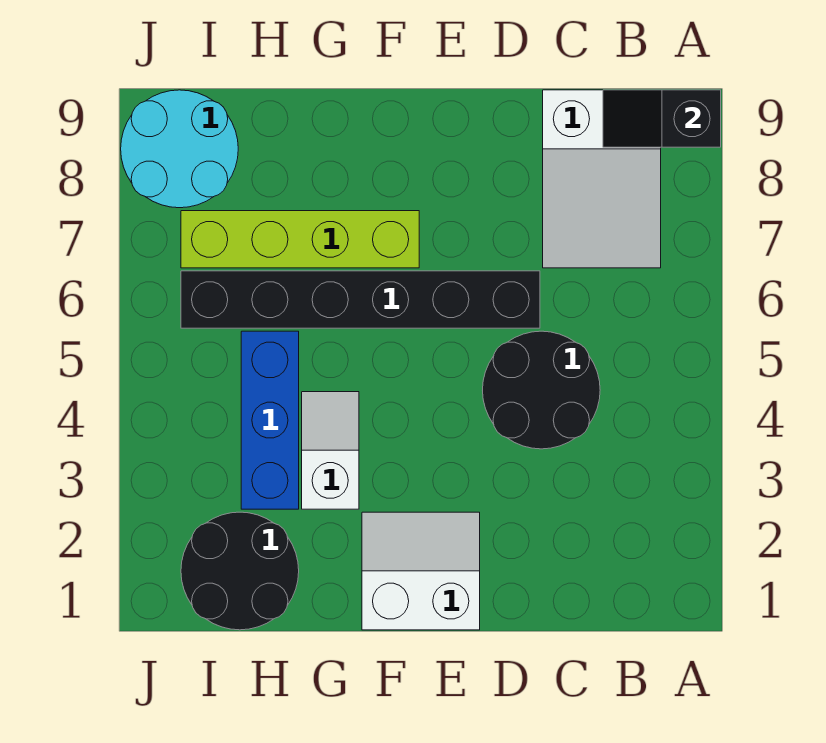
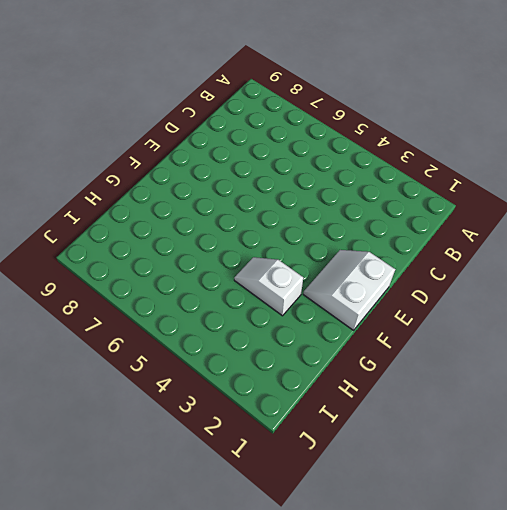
none -> white slope B7:C9 level 1 top 9
none -> black round brick C4:D5 level 1

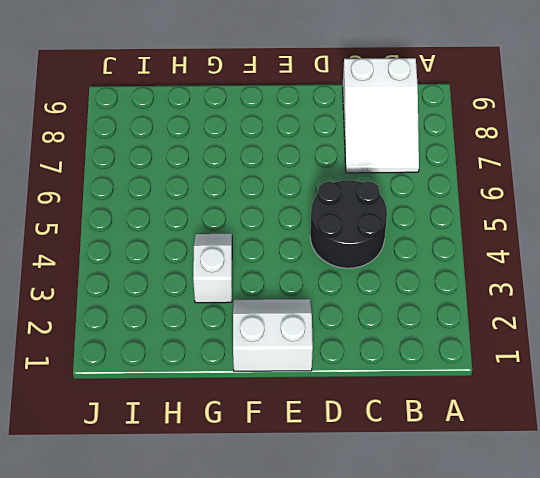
none -> black brick D6:I6 level 1
none -> lime brick F7:I7 level 1

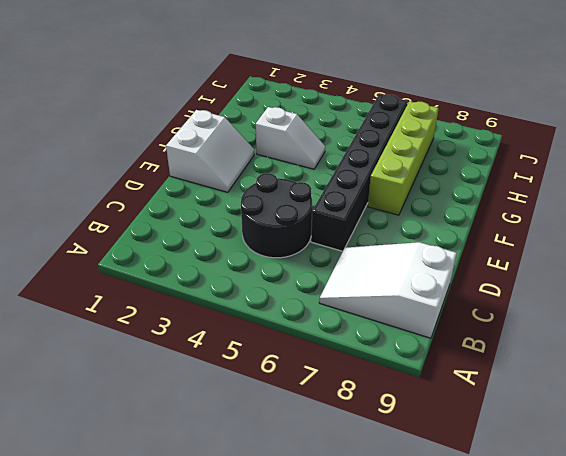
none -> black round brick H1:I2 level 1
none -> blue brick H3:H5 level 1

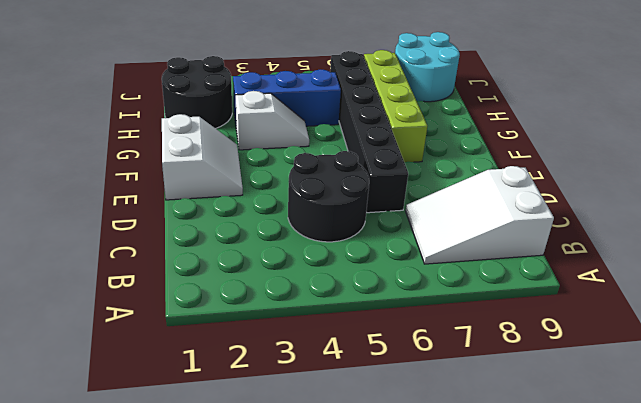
none -> black slope A9:B9 level 2 top A

